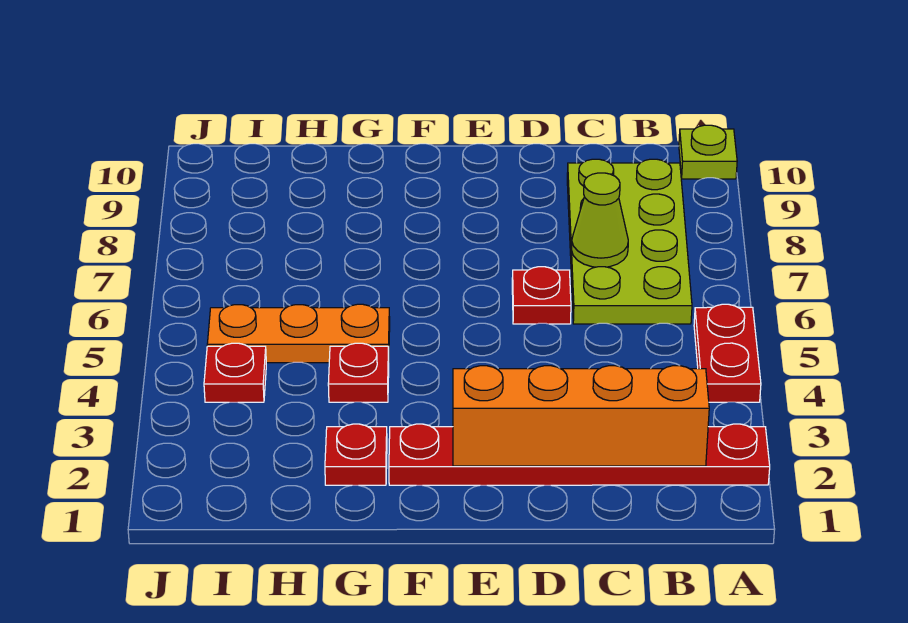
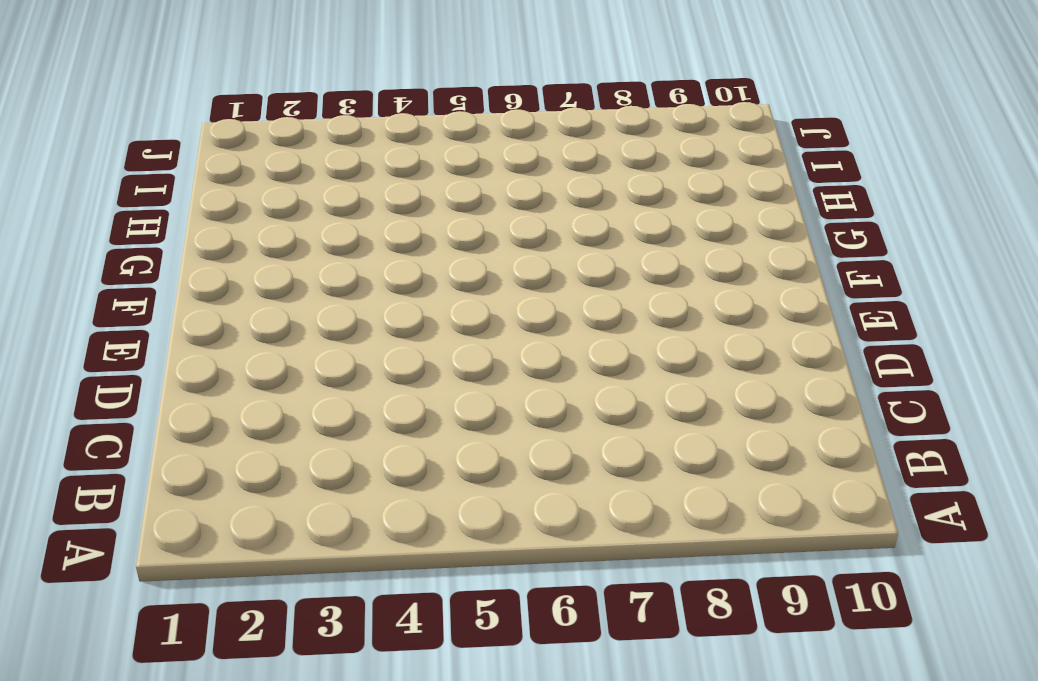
none -> red plate A2:F2 level 1
none -> red plate A4:A5 level 1

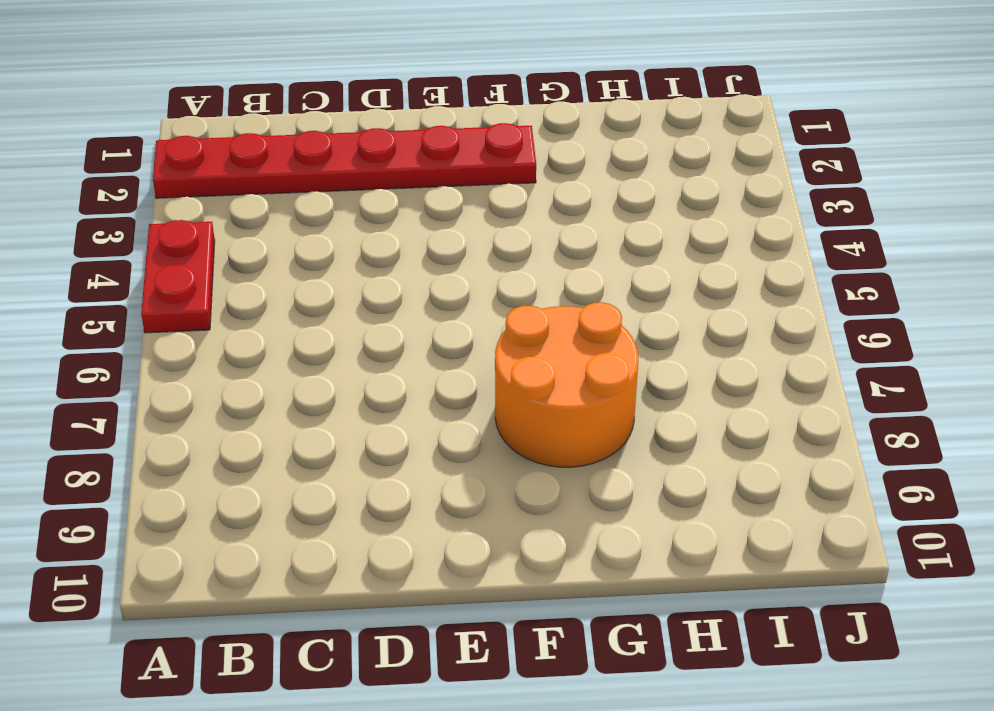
orange round brick F7:G8 level 1 -> none
none -> lime plate A10 level 1
none -> lime plate B6:C9 level 1

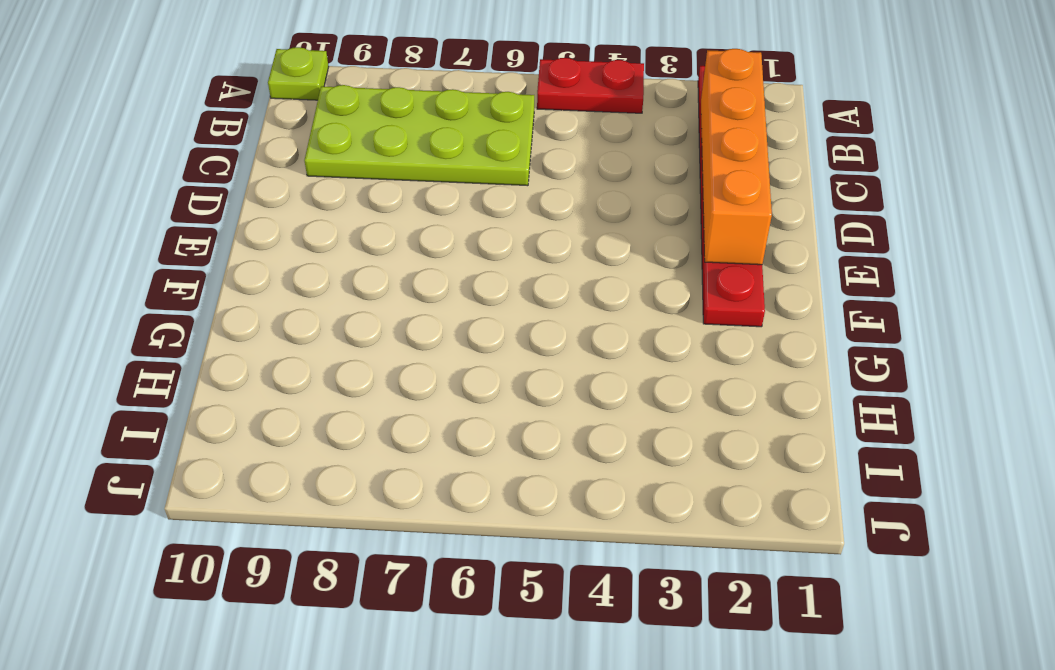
none -> red plate D6 level 1
none -> red plate G2 level 1

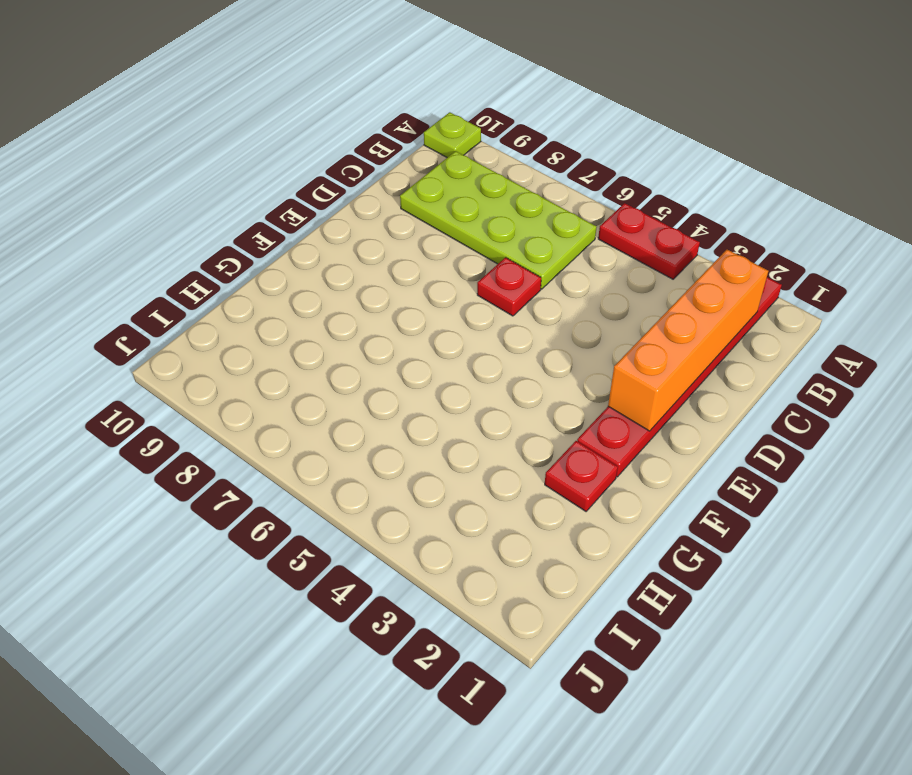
none -> red plate G4 level 1
none -> orange plate G5:I5 level 1

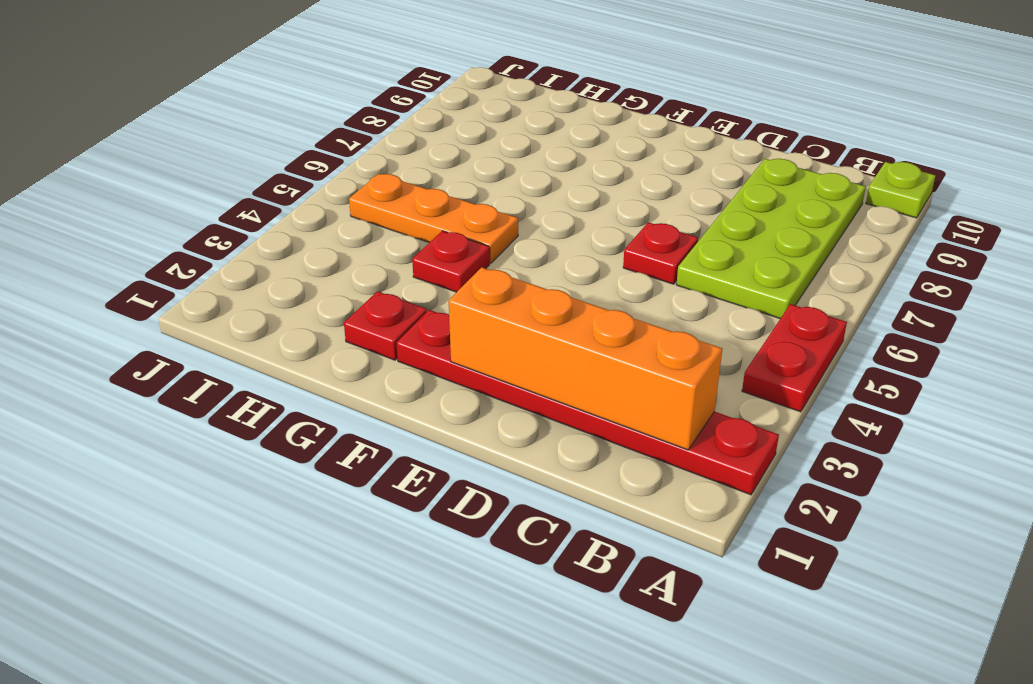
none -> red plate I4 level 1
none -> lime cone C7 level 2

